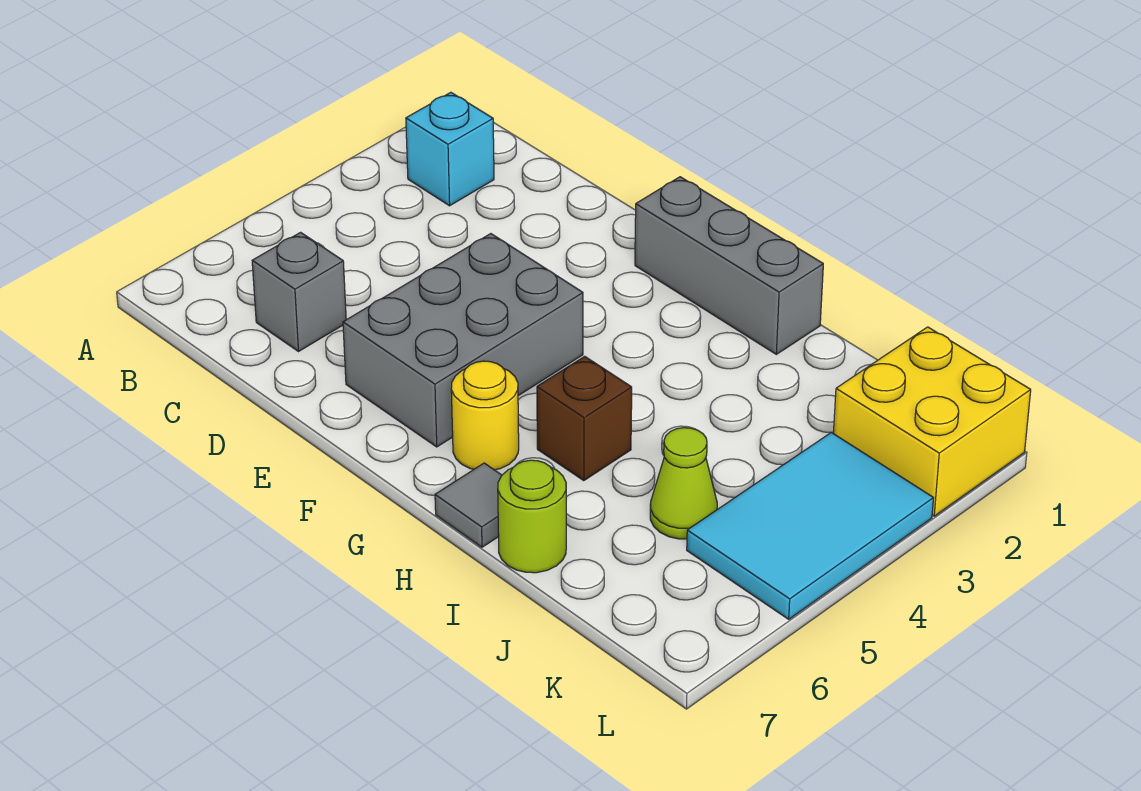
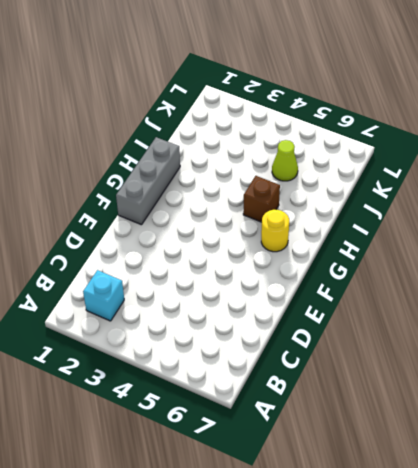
none -> grey brick C6 level 1
none -> grey brick E4:F6 level 1

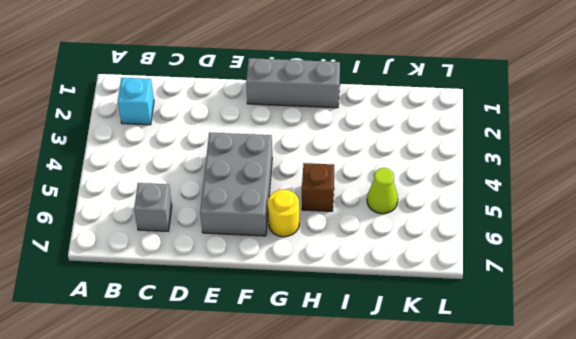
none -> grey tile H7 level 1
none -> lime round brick I7 level 1

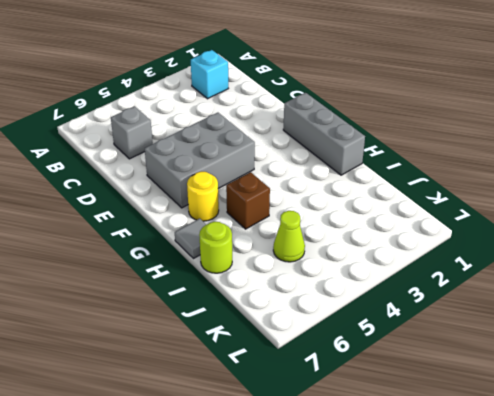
none -> yellow brick K1:L2 level 1
none -> cyan tile K3:L5 level 1

